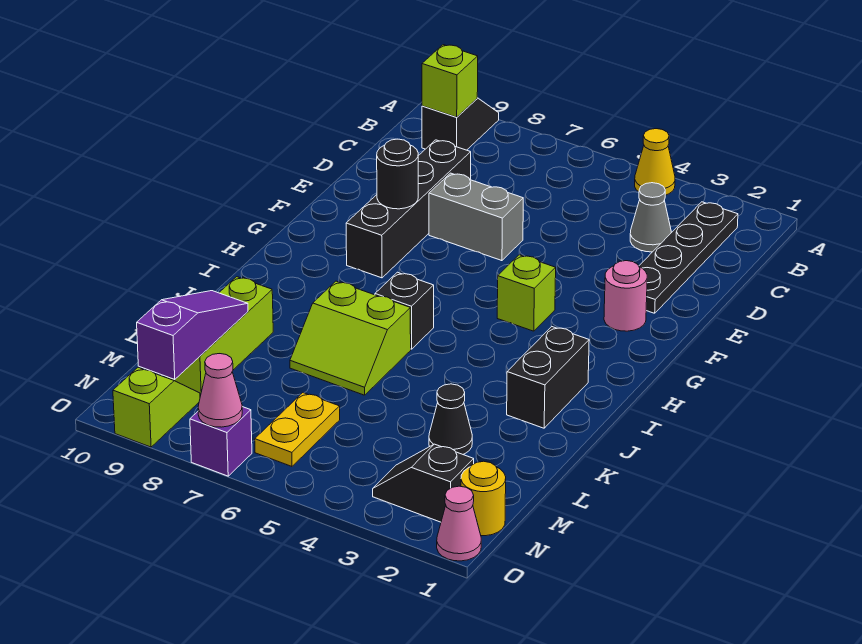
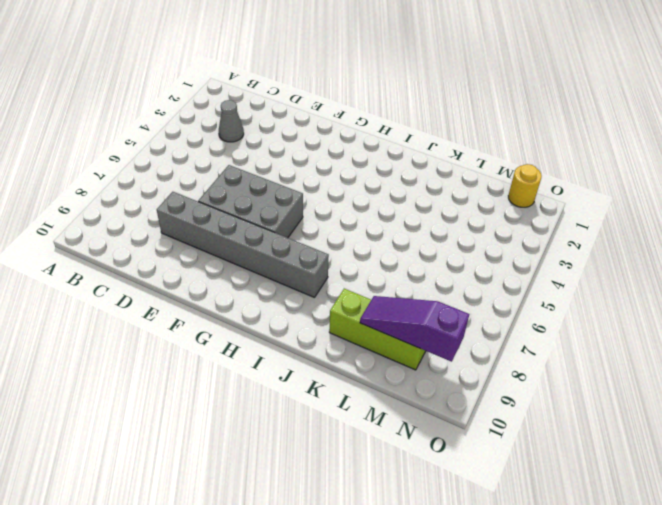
grey brick D8:I8 level 1 -> black brick D8:G8 level 1
grey brick E6:G7 level 1 -> grey brick E6:E7 level 1
none -> yellow cone A4 level 1
none -> black slope A9:B9 level 1 top B
none -> black plate B2:E2 level 1

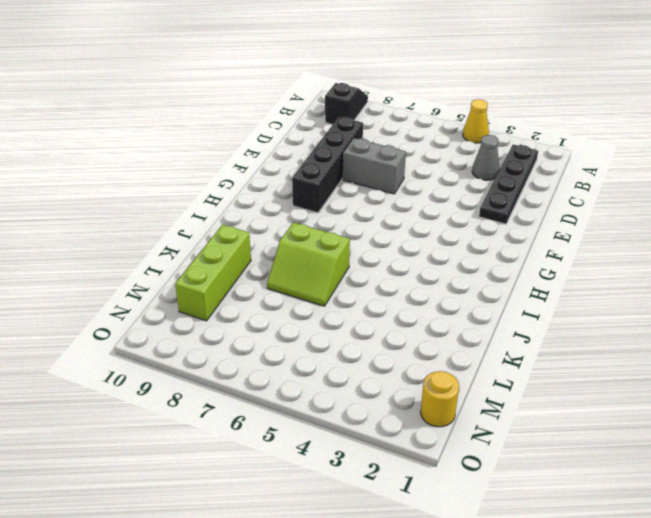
none -> pink round brick F2 level 1
none -> lime brick G4 level 1
none -> black brick I2:J2 level 1

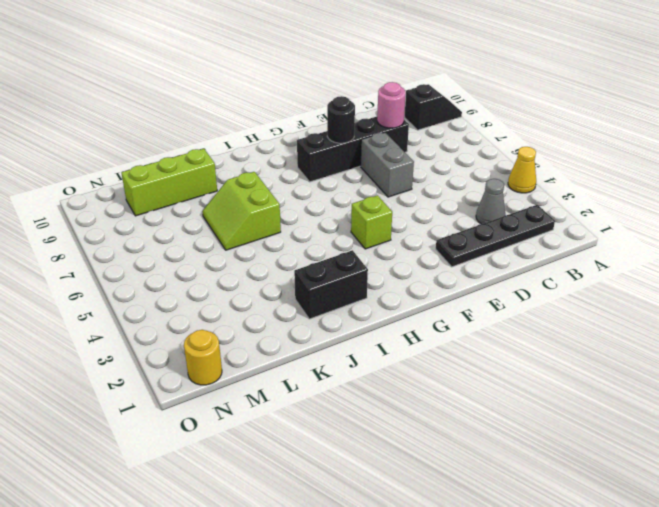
pink round brick D8 level 2 -> pink round brick F2 level 1
none -> black brick I6 level 1
none -> black cone L3 level 1
none -> yellow plate M6:N6 level 1

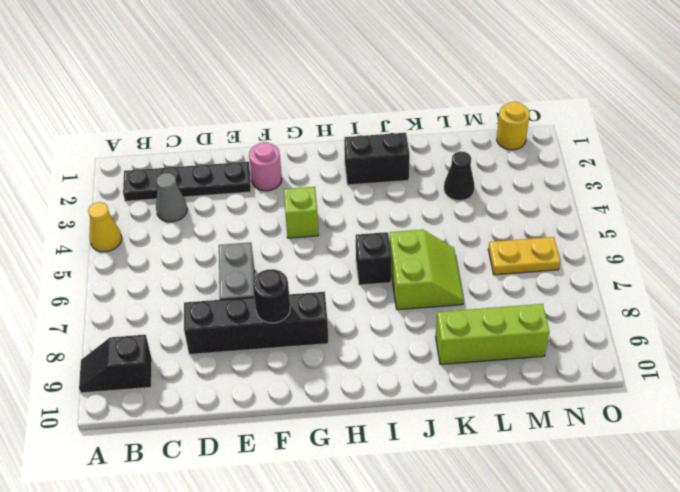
none -> black slope N2:N3 level 1 top 2
none -> lime slope N9:O9 level 1 top O
none -> pink cone O1 level 1

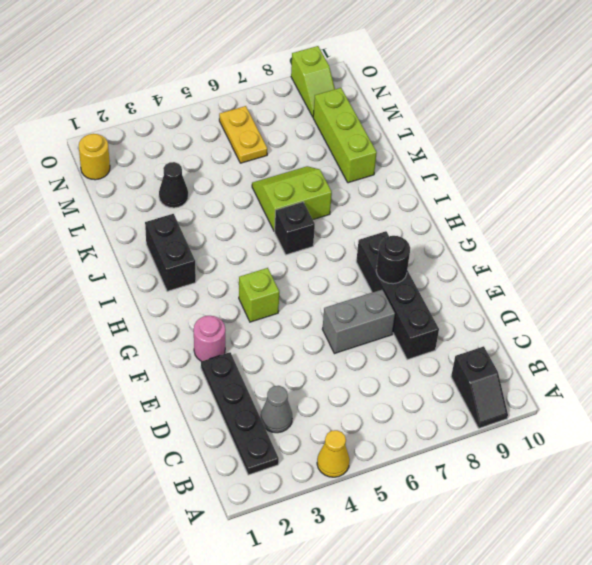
none -> black slope N2:N3 level 1 top 2
none -> pink cone O1 level 1
none -> purple brick O7 level 1

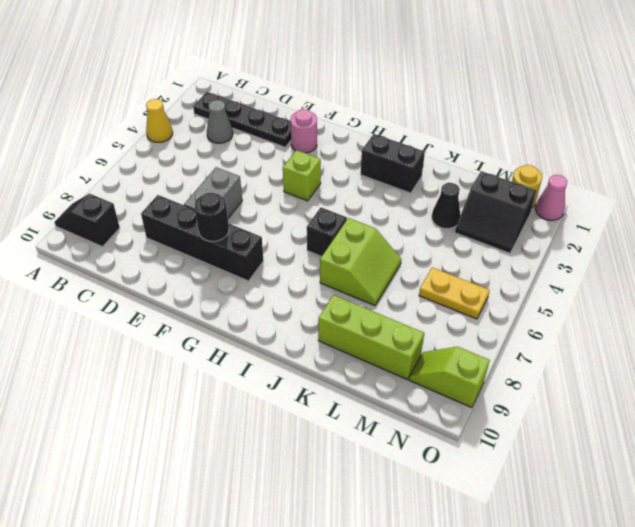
black slope M2:N3 level 1 top 2 -> black slope N2:N3 level 1 top 2
none -> purple brick O7 level 1
none -> lime brick B9 level 2
none -> purple slope L9:N9 level 2 top N

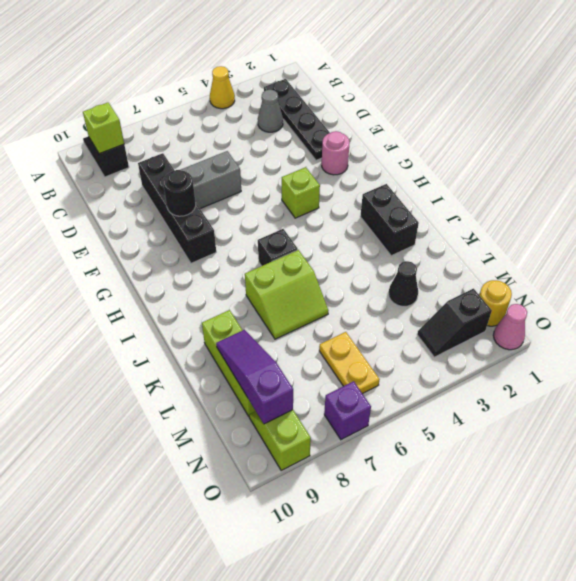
none -> pink cone O7 level 2

